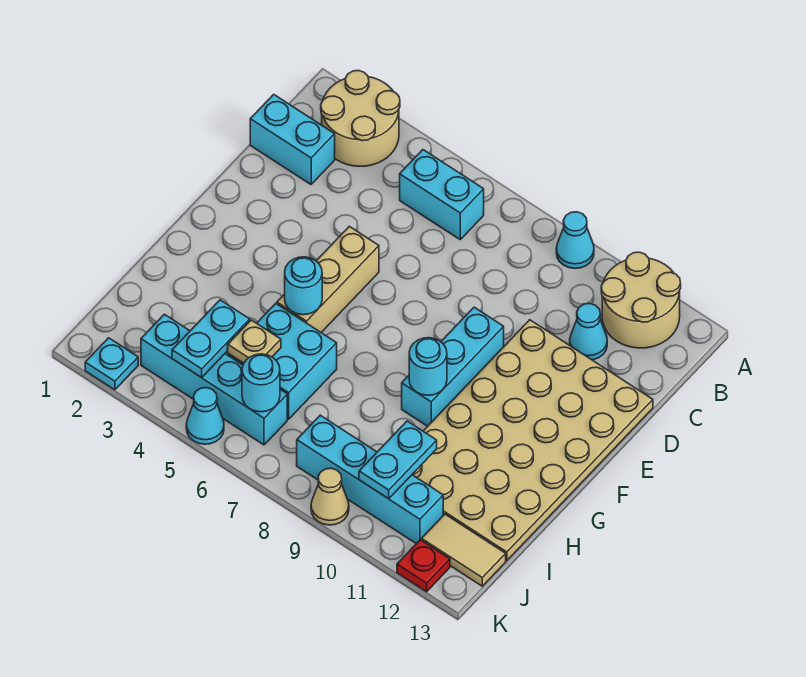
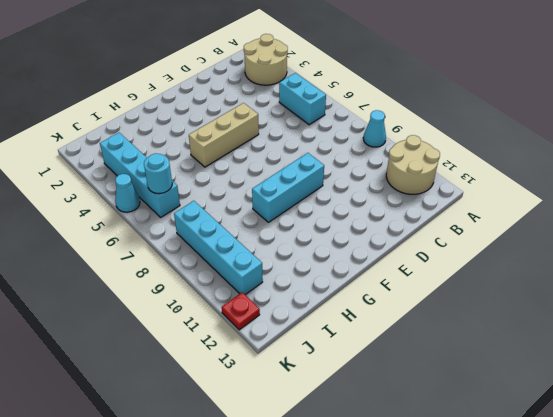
none -> cyan brick C1:C2 level 1
none -> cyan cone C11 level 1
none -> tan plate D10:I13 level 1

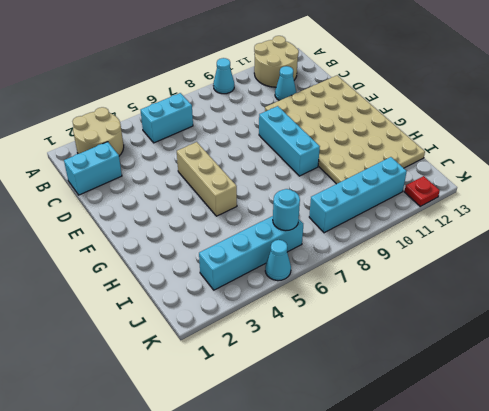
none -> cyan brick H5:I6 level 1
none -> tan tile J12:J13 level 1
none -> cyan plate K2 level 1

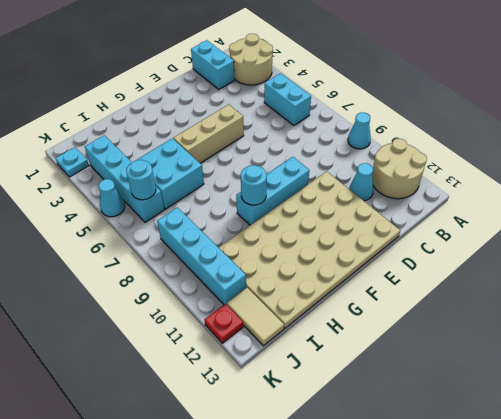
none -> tan cone K9 level 1
none -> cyan round brick G5 level 2
none -> cyan plate I4:J4 level 2

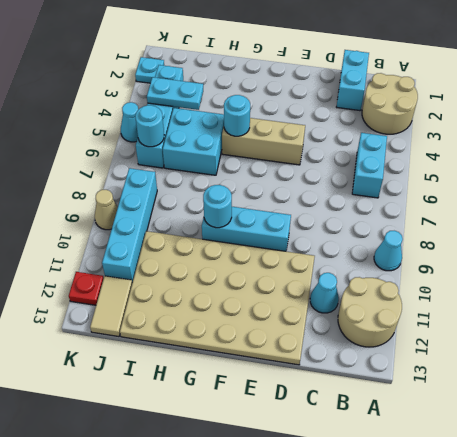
none -> tan plate I5 level 2
none -> cyan plate I10:J10 level 2

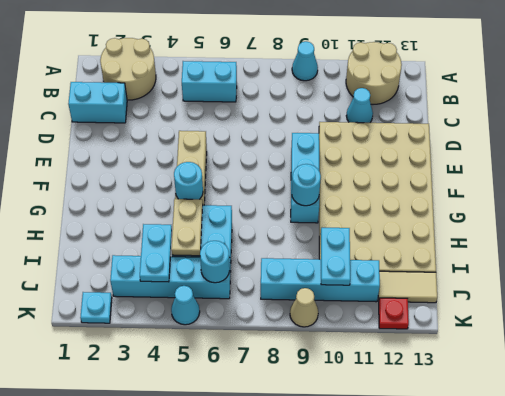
tan plate H5:I5 level 2 -> tan plate I5 level 2

